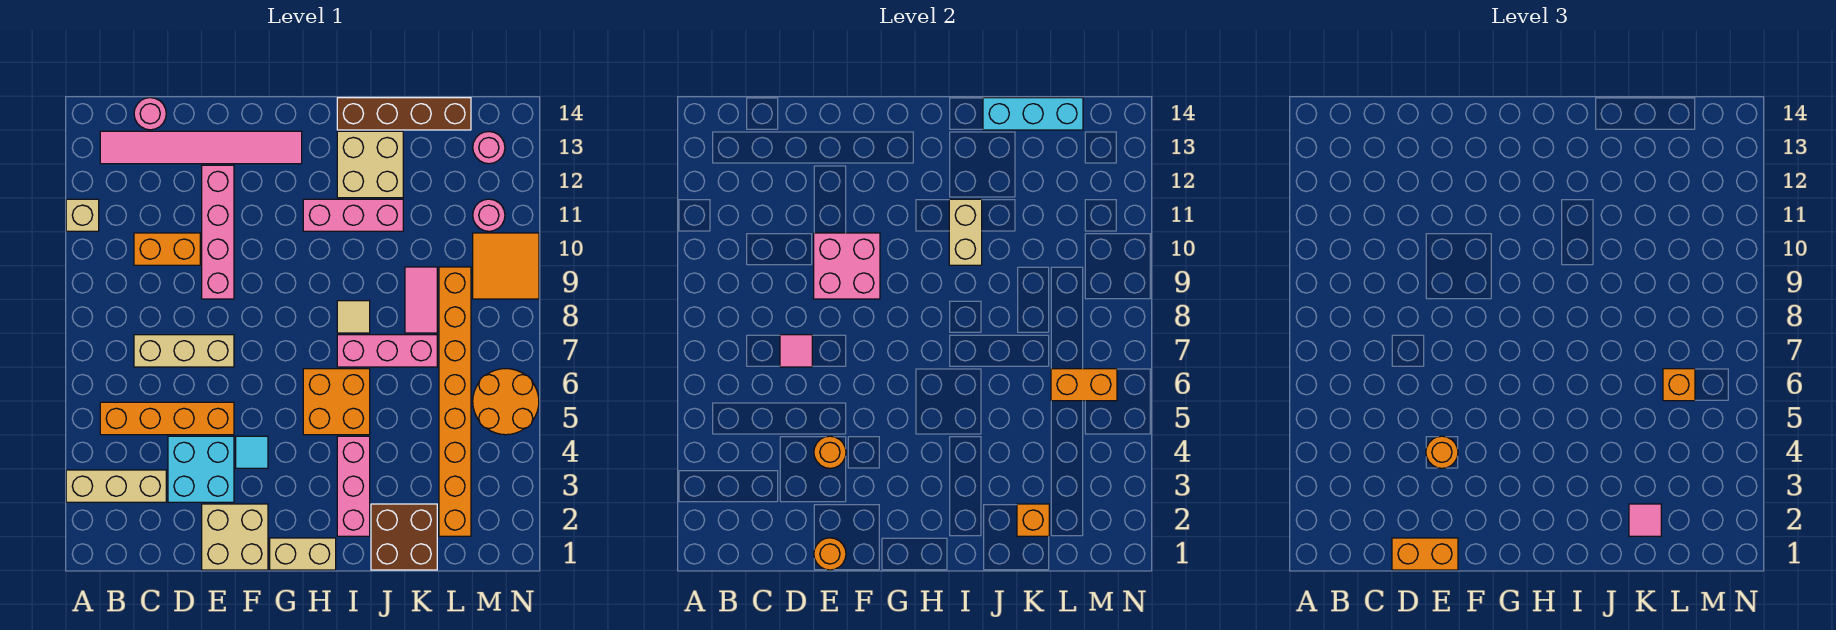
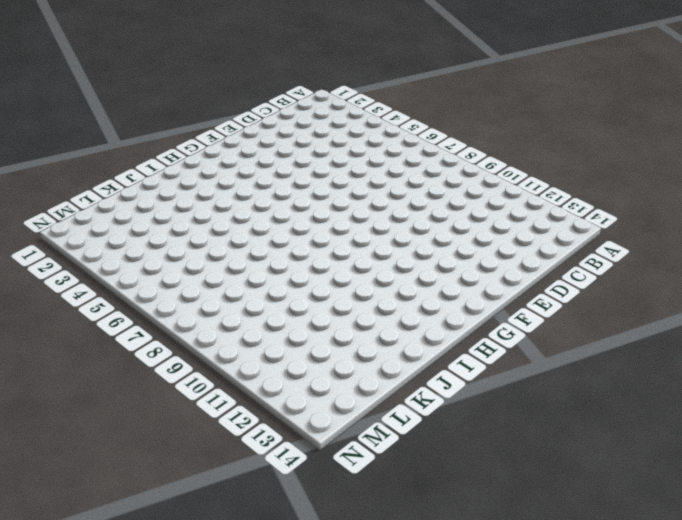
none -> tan brick A3:C3 level 1
none -> tan brick A11 level 1
none -> orange brick B5:E5 level 1
none -> pink tile B13:G13 level 1

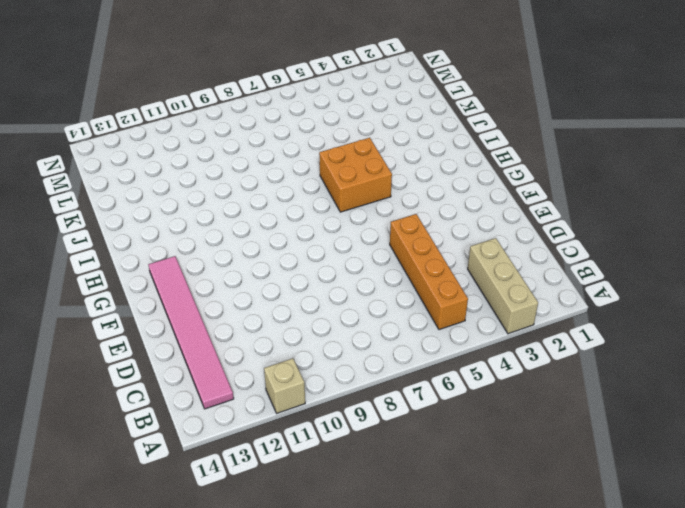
none -> tan brick C7:E7 level 1
none -> orange brick C10:D10 level 1
none -> pink round brick C14 level 1
none -> cyan brick D3:E4 level 1

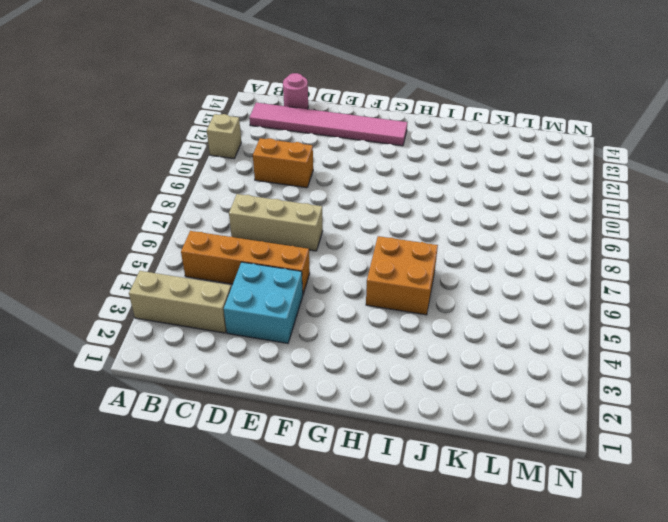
none -> tan brick E1:F2 level 1
none -> pink brick E9:E12 level 1
none -> cyan tile F4 level 1
none -> tan brick G1:H1 level 1

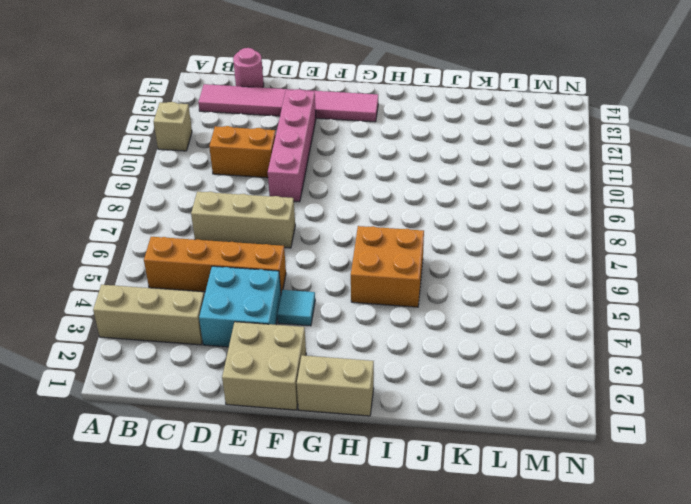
none -> pink brick H11:J11 level 1
none -> pink brick I2:I4 level 1
none -> pink brick I7:K7 level 1
none -> tan tile I8 level 1

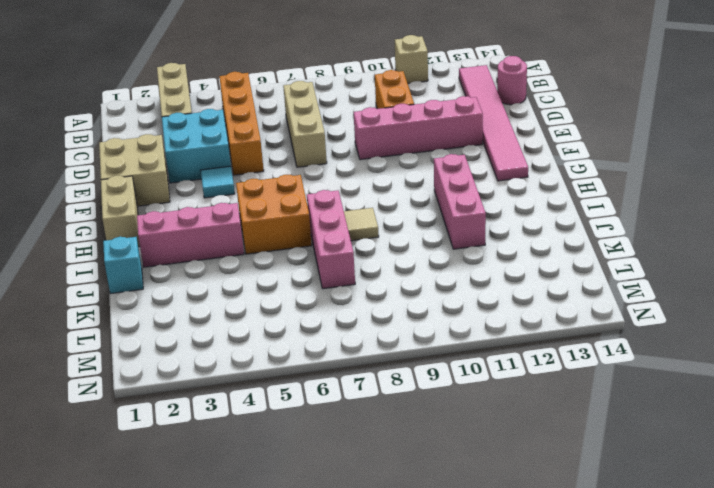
cyan brick J1 level 1 -> brown brick J1:K2 level 1
none -> tan brick I12:J13 level 1
none -> brown brick I14:L14 level 1
none -> pink tile K8:K9 level 1
none -> orange brick L2:L9 level 1

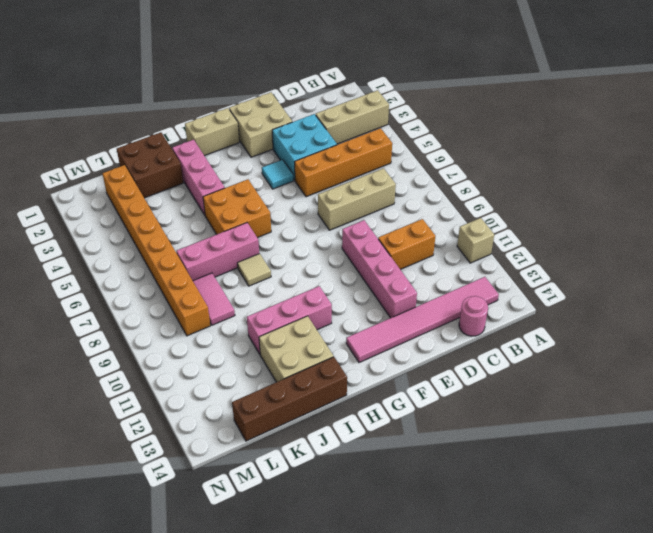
none -> orange round brick M5:N6 level 1
none -> orange tile M9:N10 level 1
none -> pink round brick M11 level 1
none -> pink round brick M13 level 1

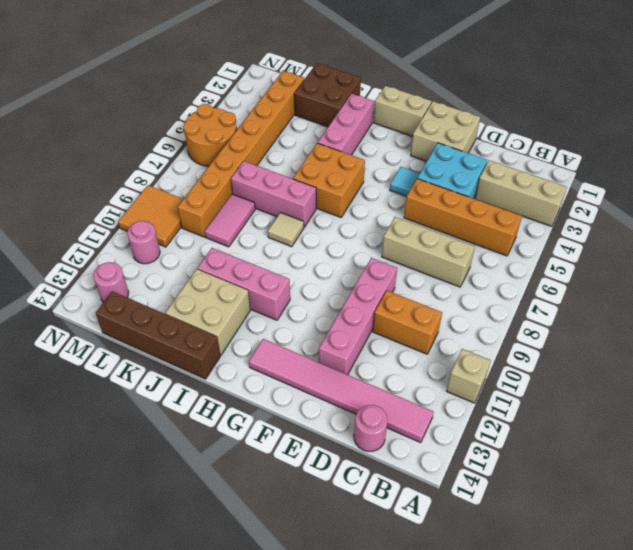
none -> pink tile D7 level 2
none -> orange round brick E1 level 2
none -> orange round brick E4 level 2
none -> pink brick E9:F10 level 2

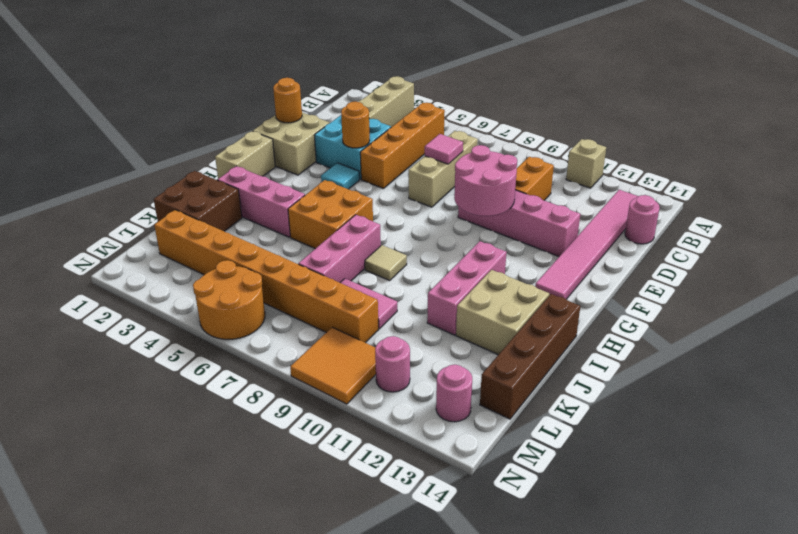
pink round brick E9:F10 level 2 -> pink brick E9:F10 level 2
none -> tan brick I10:I11 level 2
none -> cyan brick J14:L14 level 2
none -> orange brick K2 level 2
none -> orange brick L6:M6 level 2

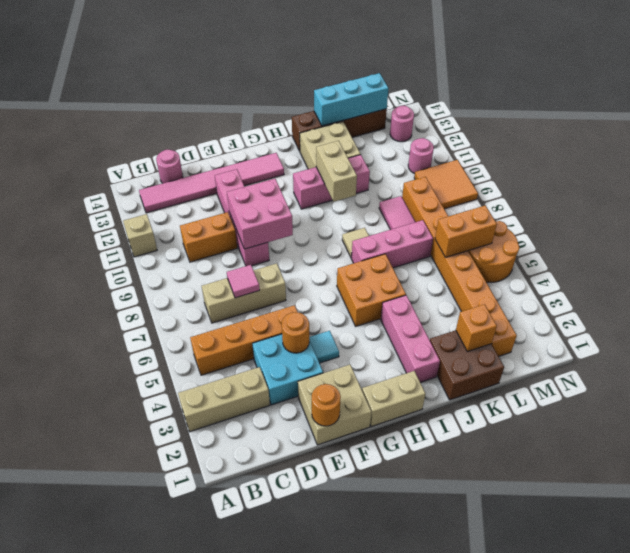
none -> orange brick D1:E1 level 3
none -> orange round brick E4 level 3
none -> pink tile K2 level 3
none -> orange brick L6 level 3

